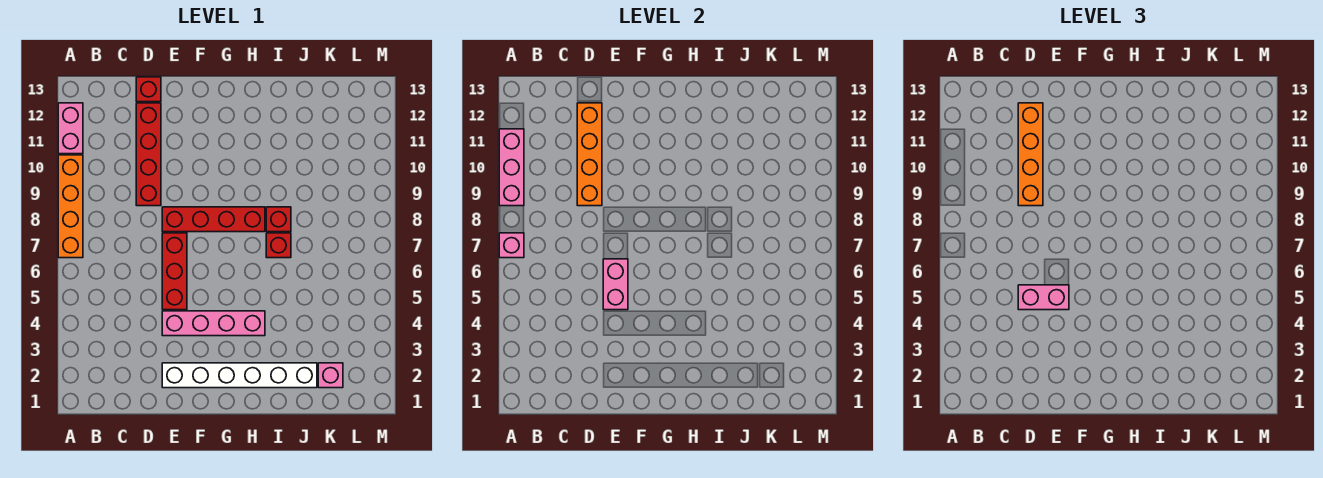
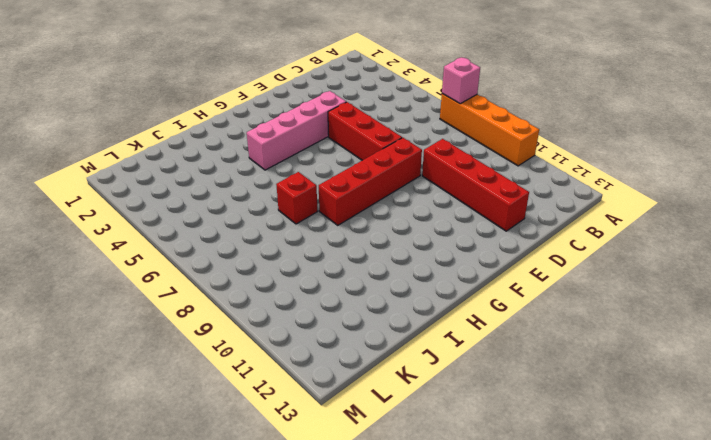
none -> pink brick A11:A12 level 1
none -> red brick D13 level 1
none -> white brick E2:J2 level 1

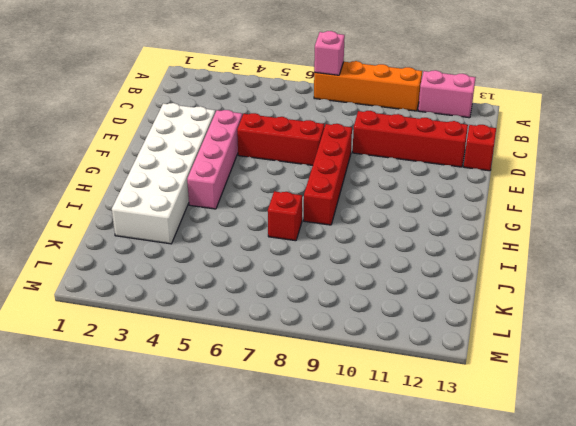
white brick E2:J3 level 1 -> white brick E2:J2 level 1
none -> red brick I8 level 1
none -> pink brick K2 level 1
none -> pink brick A9:A11 level 2

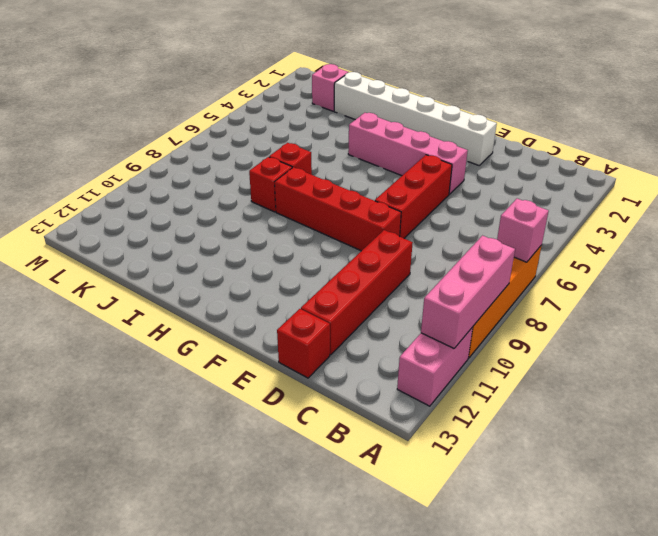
none -> orange brick D9:D12 level 2
none -> pink brick E5:E6 level 2
none -> pink brick D5:E5 level 3

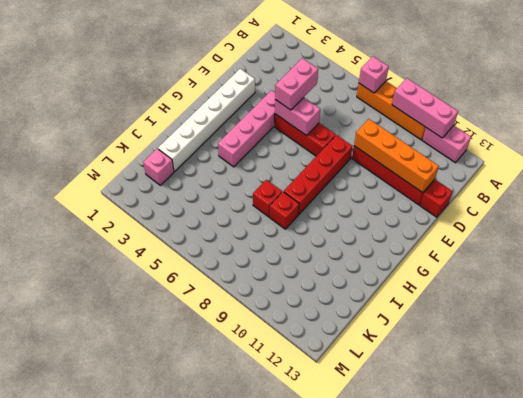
none -> orange brick D9:D12 level 3

